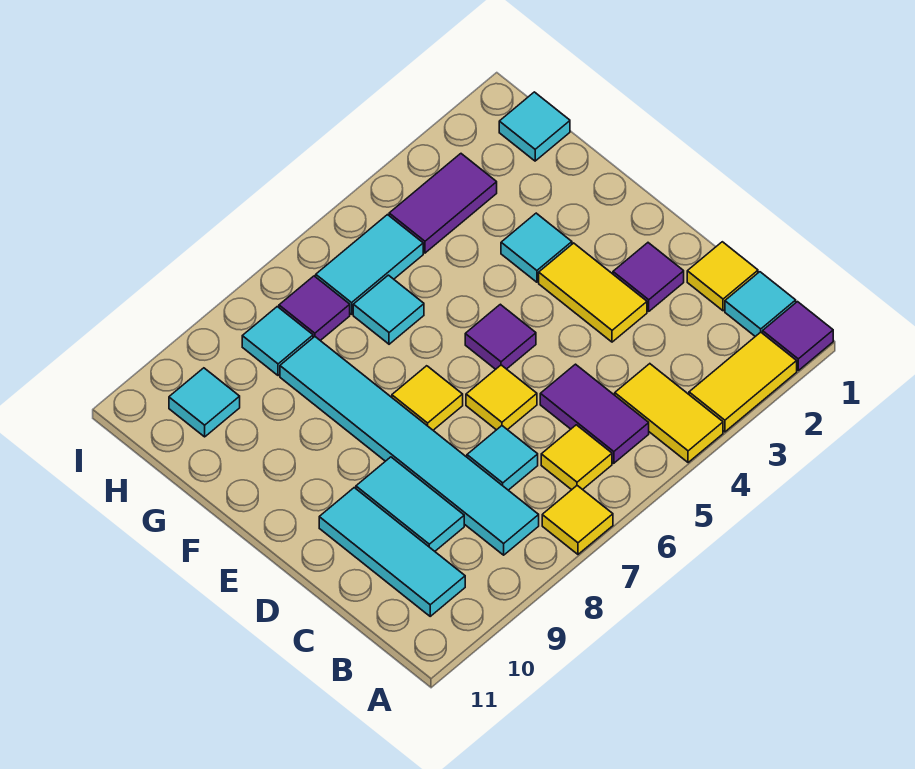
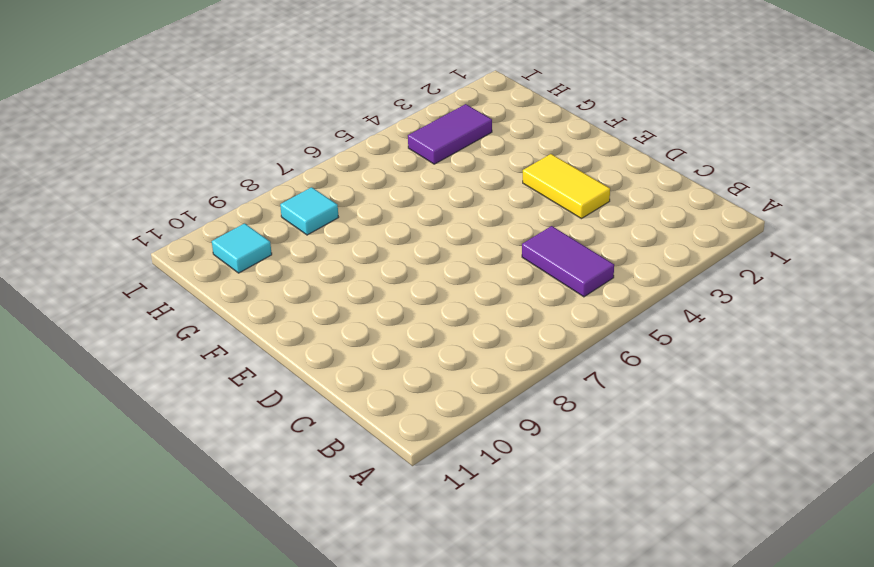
none -> purple tile A1 level 1
none -> yellow tile A2:A3 level 1
none -> yellow tile A4:B4 level 1

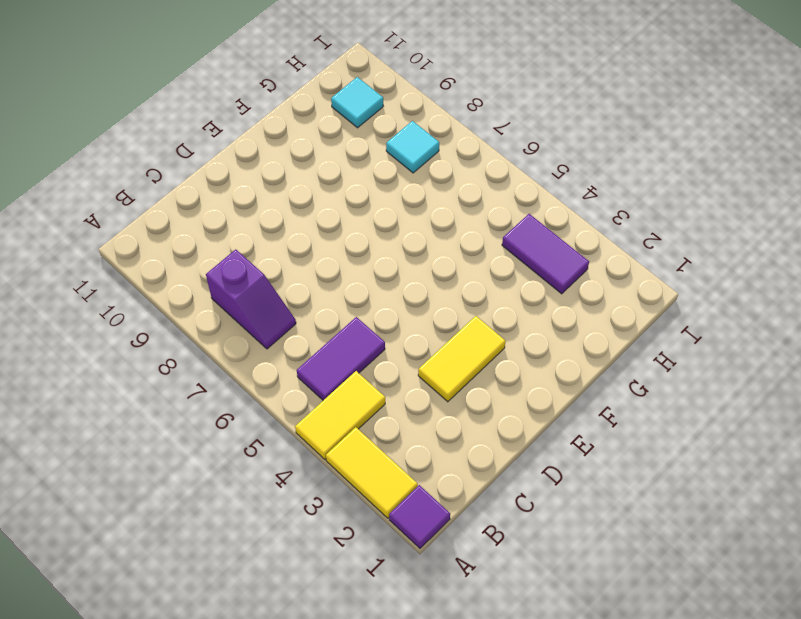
purple slope B7:B8 level 1 top 8 -> cyan tile B8:G8 level 1
none -> yellow tile A7 level 1
none -> cyan tile B1 level 1
none -> yellow tile B6 level 1

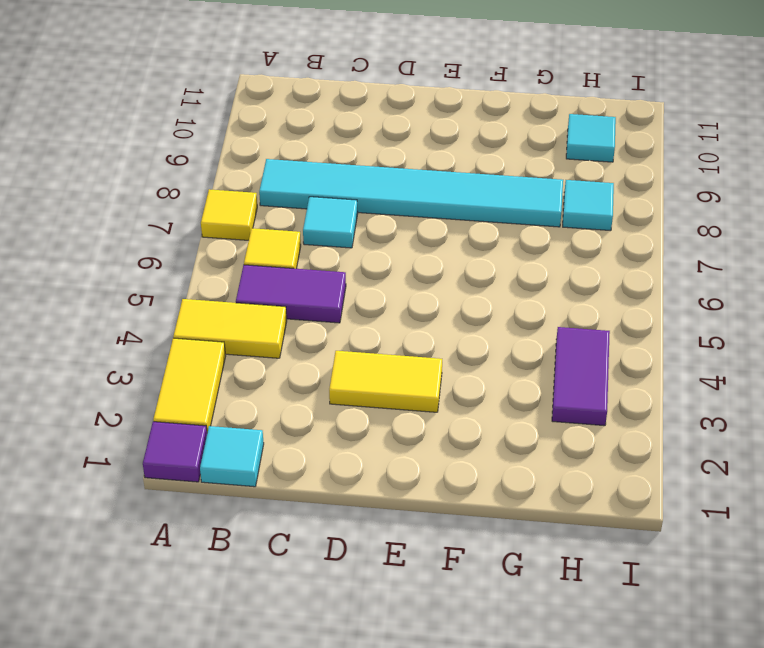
none -> cyan tile B10:D10 level 1
none -> yellow tile C1 level 1
none -> cyan tile C9:D9 level 1

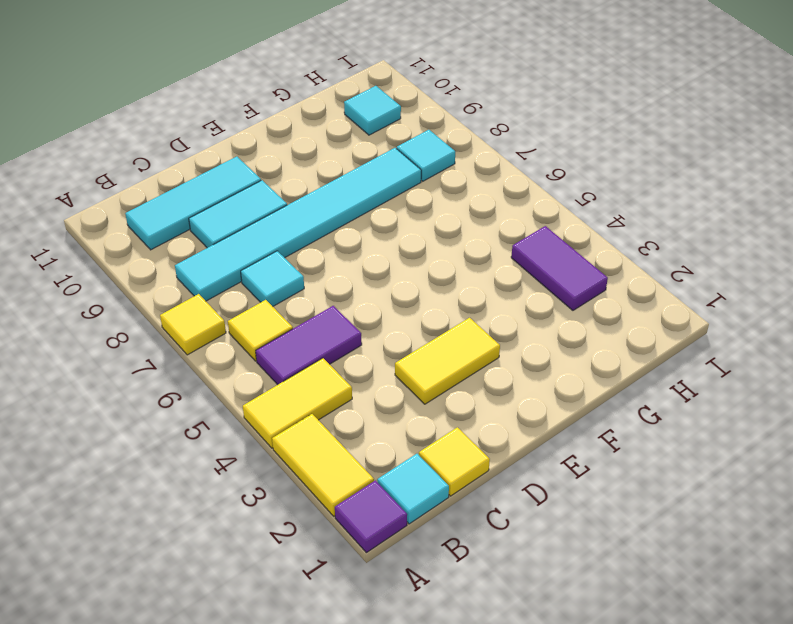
none -> purple tile D2 level 1
none -> yellow tile D6 level 1
none -> purple tile E5 level 1

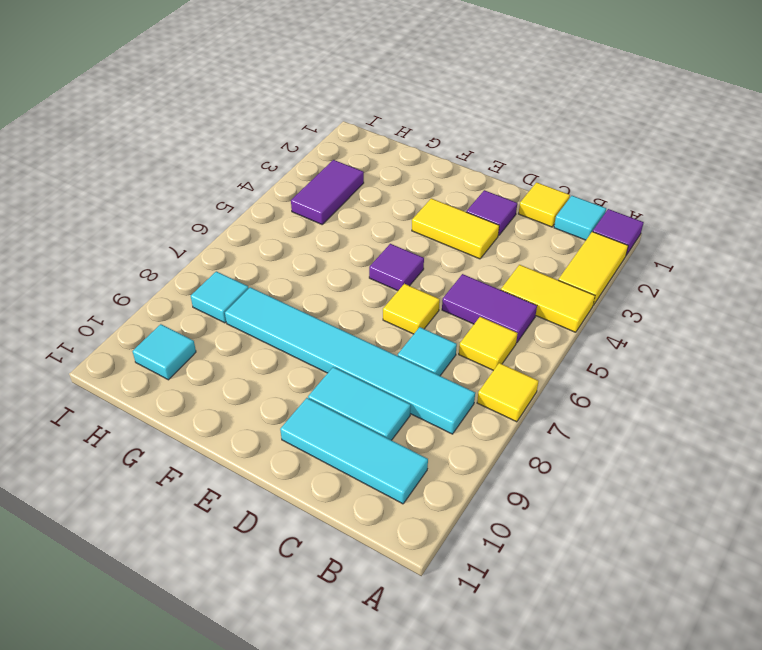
none -> yellow tile E7 level 1
none -> cyan tile F3 level 1
none -> cyan tile G6 level 1

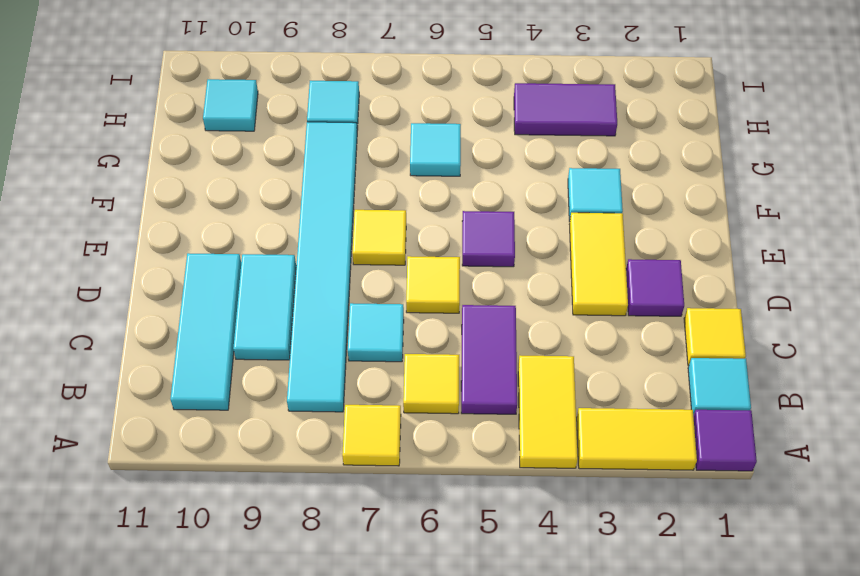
none -> cyan tile H1 level 1
none -> cyan tile H5:H6 level 1
none -> purple tile H7 level 1

